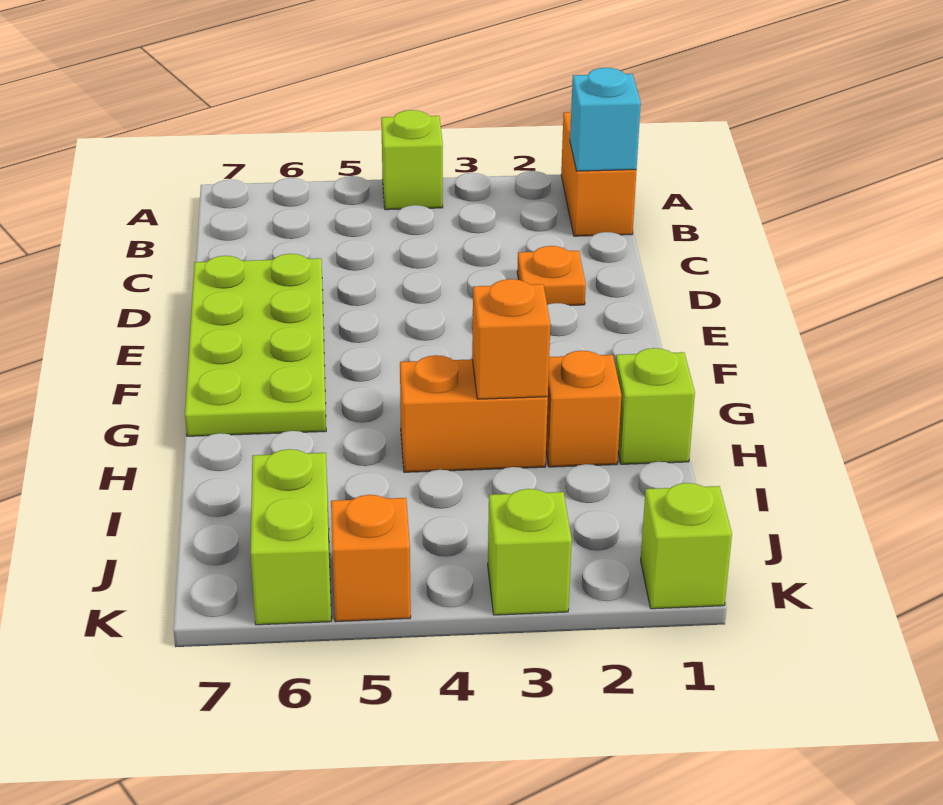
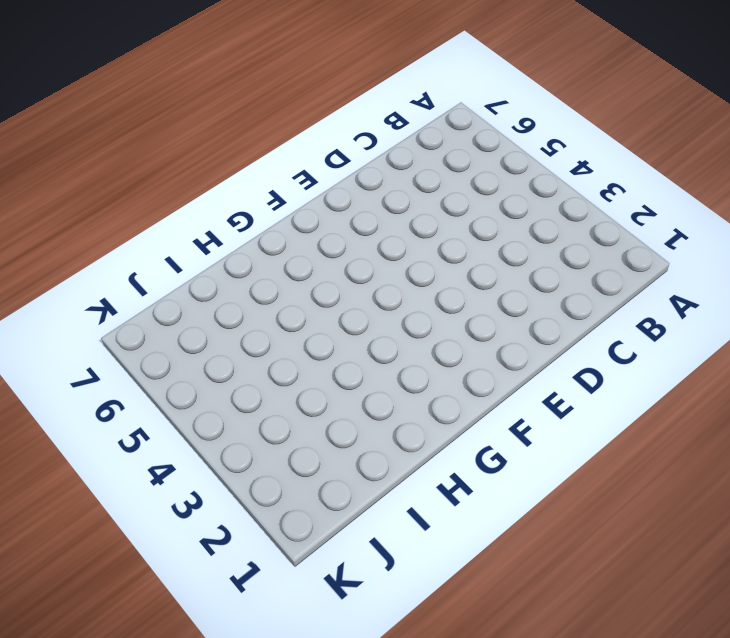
none -> orange brick A1:B1 level 1
none -> lime brick A4 level 1
none -> orange plate D2 level 1

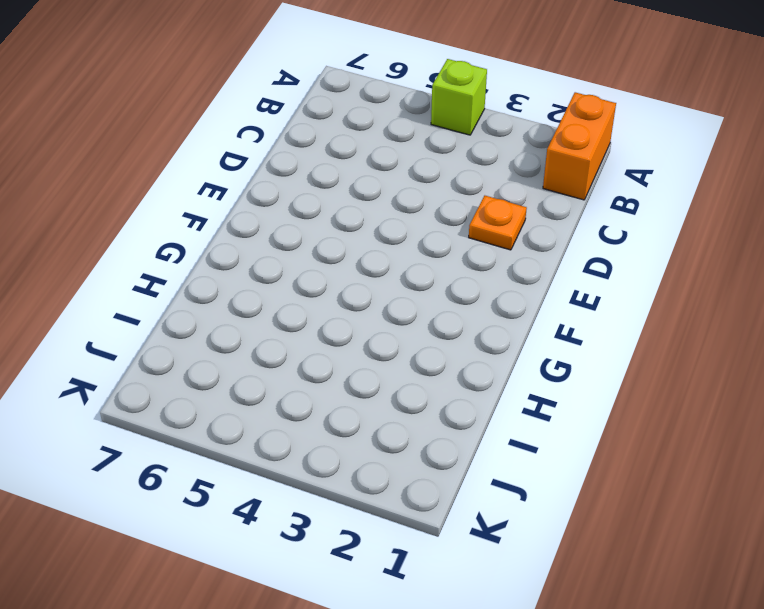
none -> lime plate D6:G7 level 1
none -> lime brick H1 level 1
none -> orange brick H2 level 1

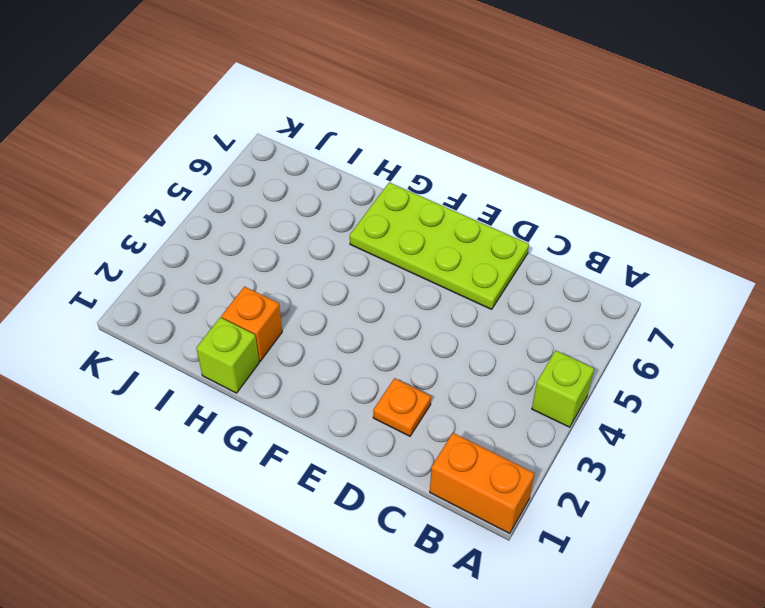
none -> orange brick H3:H4 level 1
none -> lime brick J6:K6 level 1
none -> lime brick K1 level 1

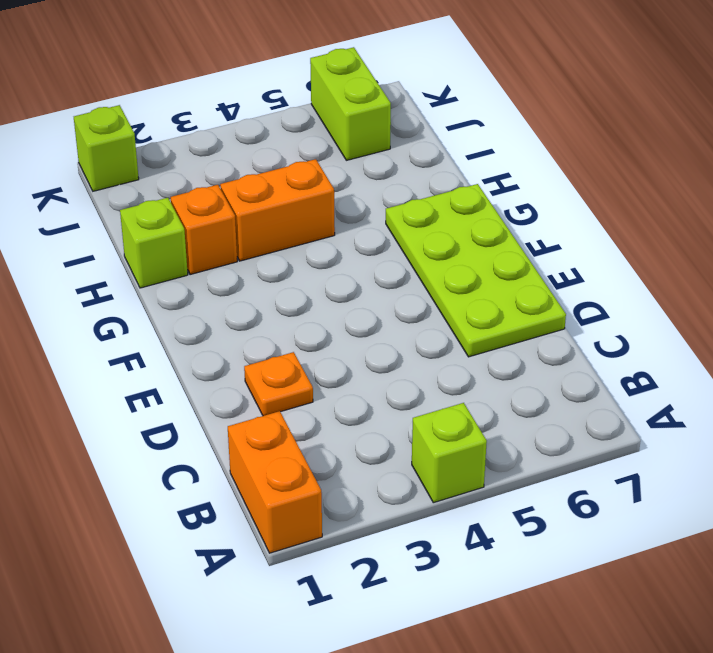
none -> lime brick K3 level 1
none -> orange brick K5 level 1
none -> cyan brick B1 level 2

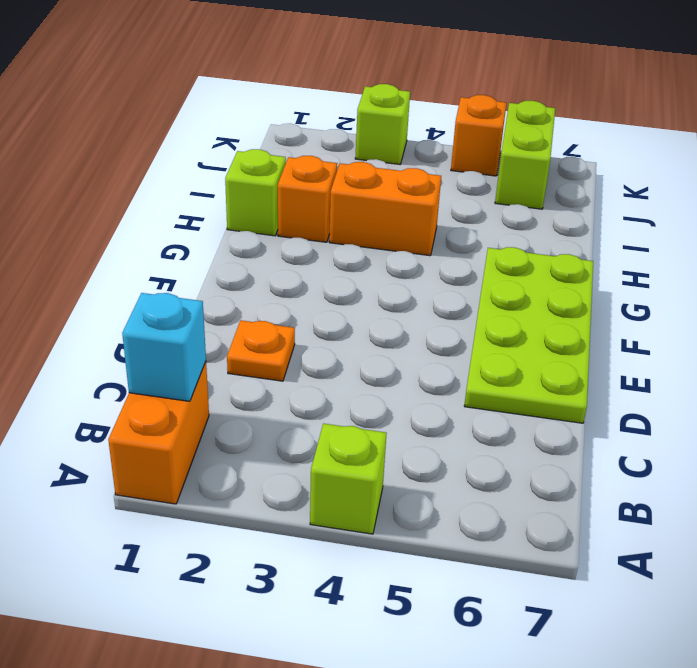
none -> lime brick K1 level 1
none -> orange brick H3 level 2

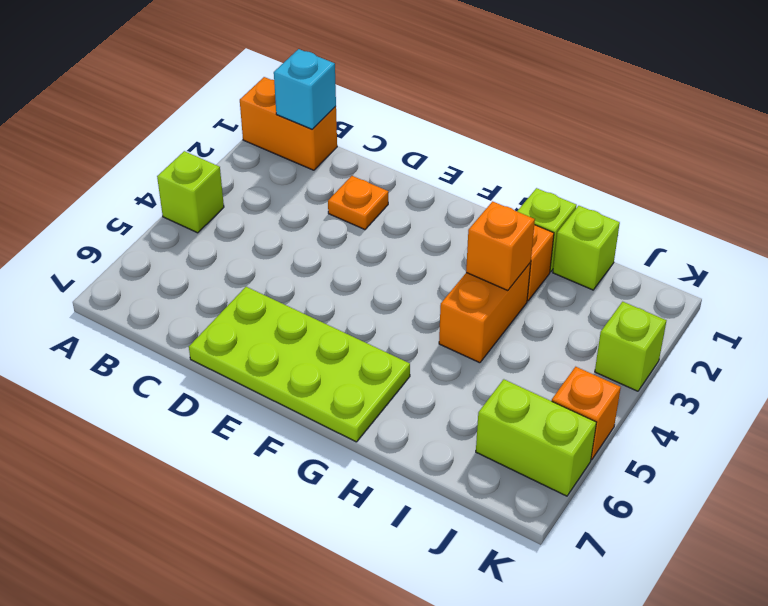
lime brick I1 level 1 -> lime brick K1 level 1

